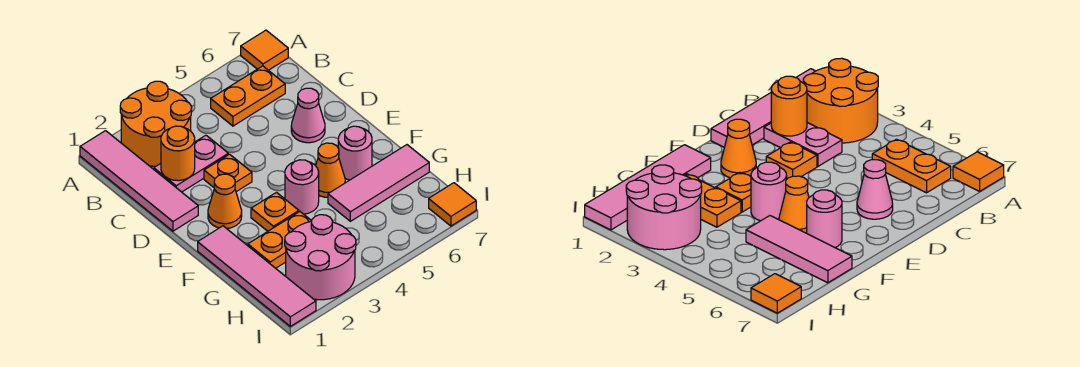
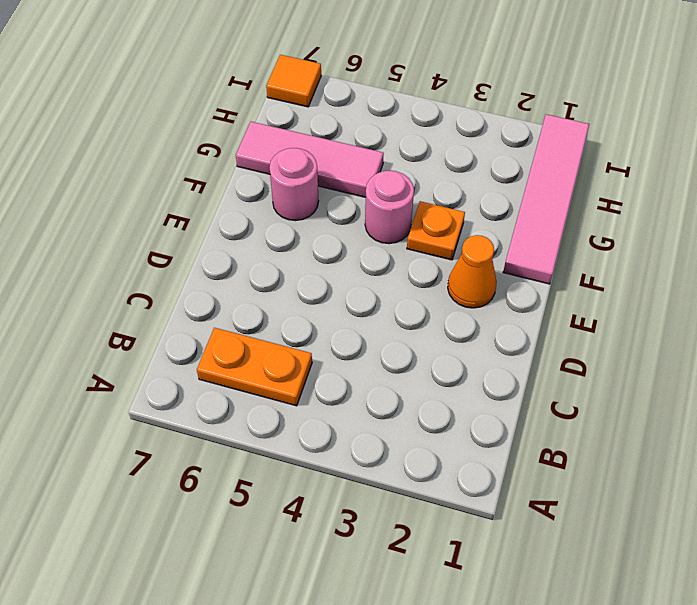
none -> pink tile A1:D1 level 1
none -> orange round brick A2:B3 level 1
none -> orange tile A7 level 1

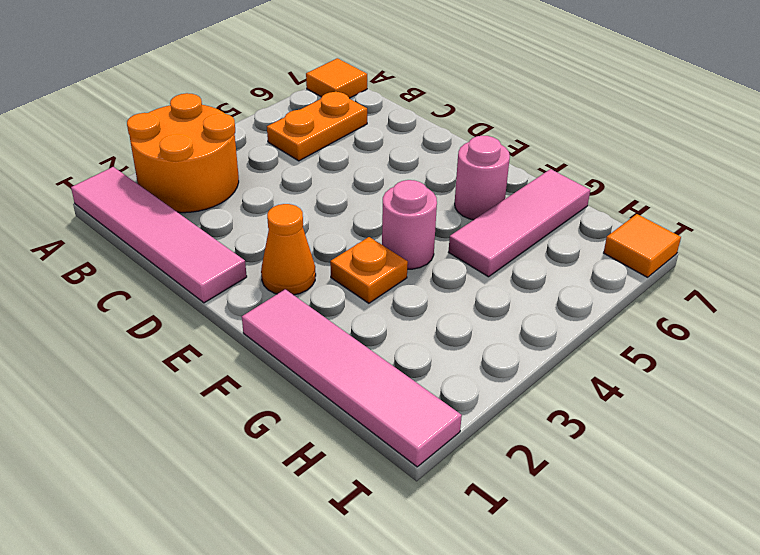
none -> pink plate C2:C3 level 1
none -> orange plate D3 level 1
none -> pink cone D6 level 1

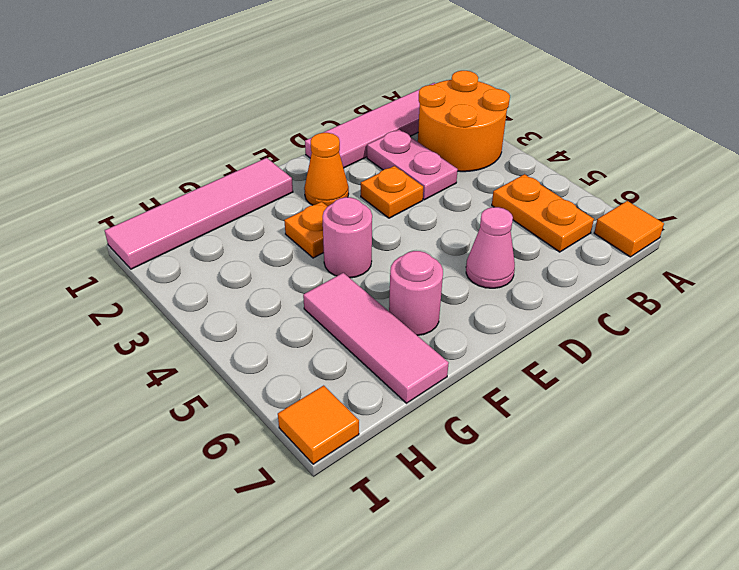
none -> orange cone F5 level 1
none -> orange plate G2:G3 level 1
none -> pink round brick H2:I3 level 1

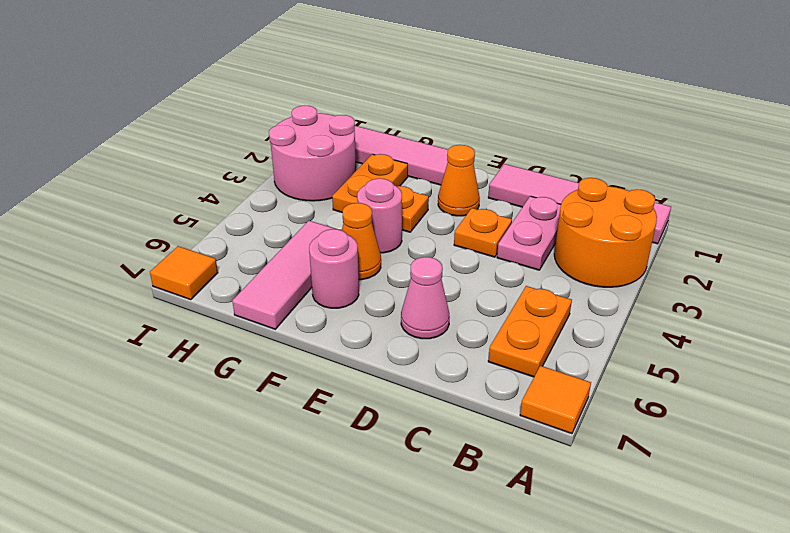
none -> orange round brick C2 level 2

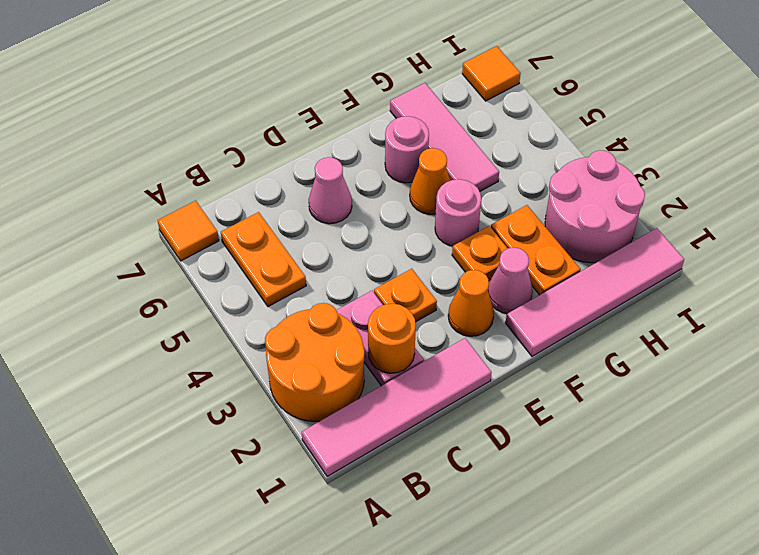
pink cone F2 level 1 -> none

